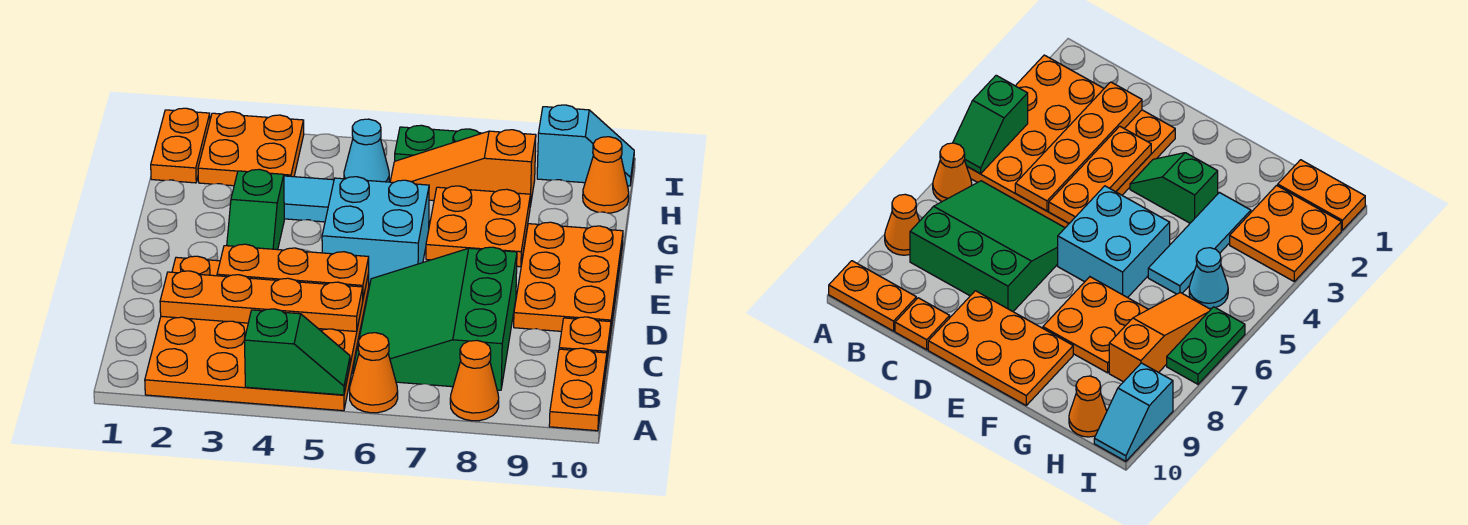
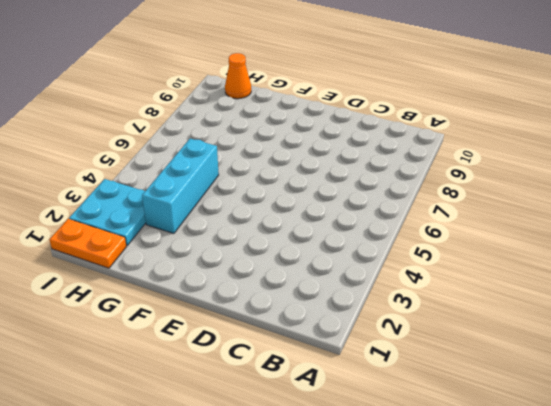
cyan brick G3:G5 level 1 -> cyan tile G3:G5 level 1
cyan plate H2:I3 level 1 -> orange plate H2:I3 level 1
none -> orange plate A2:D5 level 1
none -> orange cone A6 level 1
none -> orange cone A8 level 1

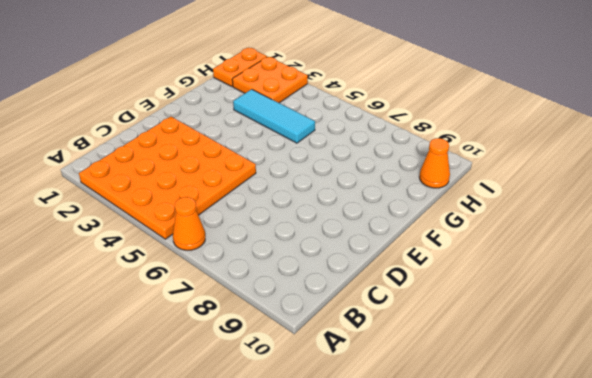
none -> orange cone A8 level 1
none -> orange plate A10:B10 level 1
none -> green slope B6:D8 level 1 top 8

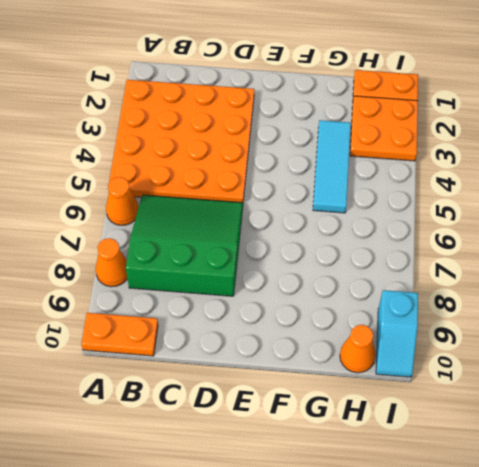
none -> orange plate C10 level 1
none -> orange plate D9:F10 level 1
none -> green slope E3:F3 level 1 top F

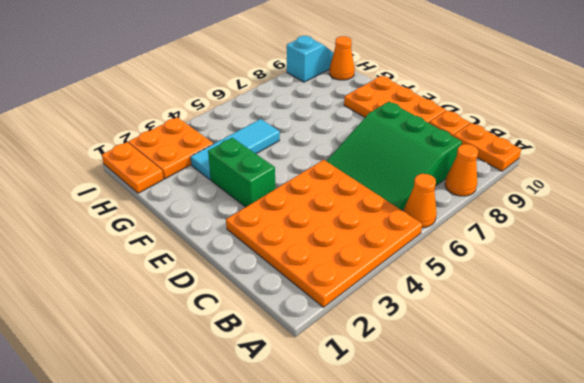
green brick E3:F3 level 1 -> green slope E3:F3 level 1 top F
none -> cyan brick E5:F6 level 1
none -> orange plate F7:G8 level 1
none -> cyan cone H5 level 1

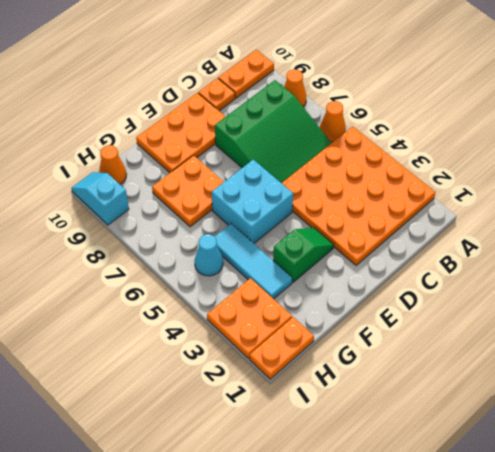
none -> orange slope H6:H8 level 1 top 8
none -> green plate I6:I7 level 1
none -> green slope A4:A5 level 2 top 4

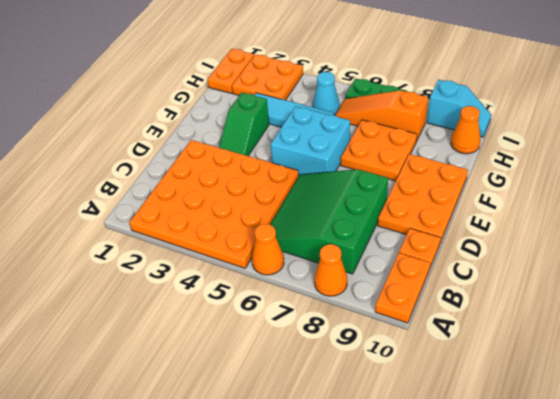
none -> green slope A4:A5 level 2 top 4
none -> orange plate C2:C5 level 2
none -> orange plate D3:D5 level 2

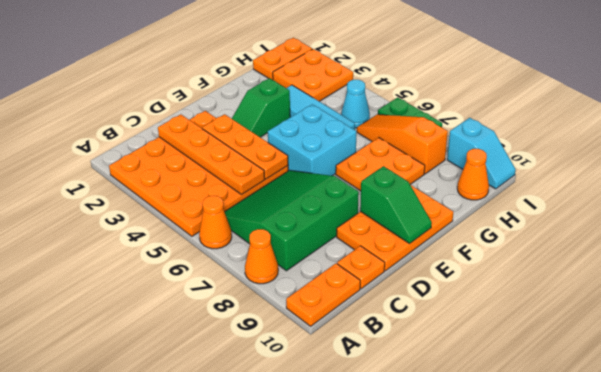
green slope E9:E10 level 2 top 9 -> green slope A4:A5 level 2 top 4

